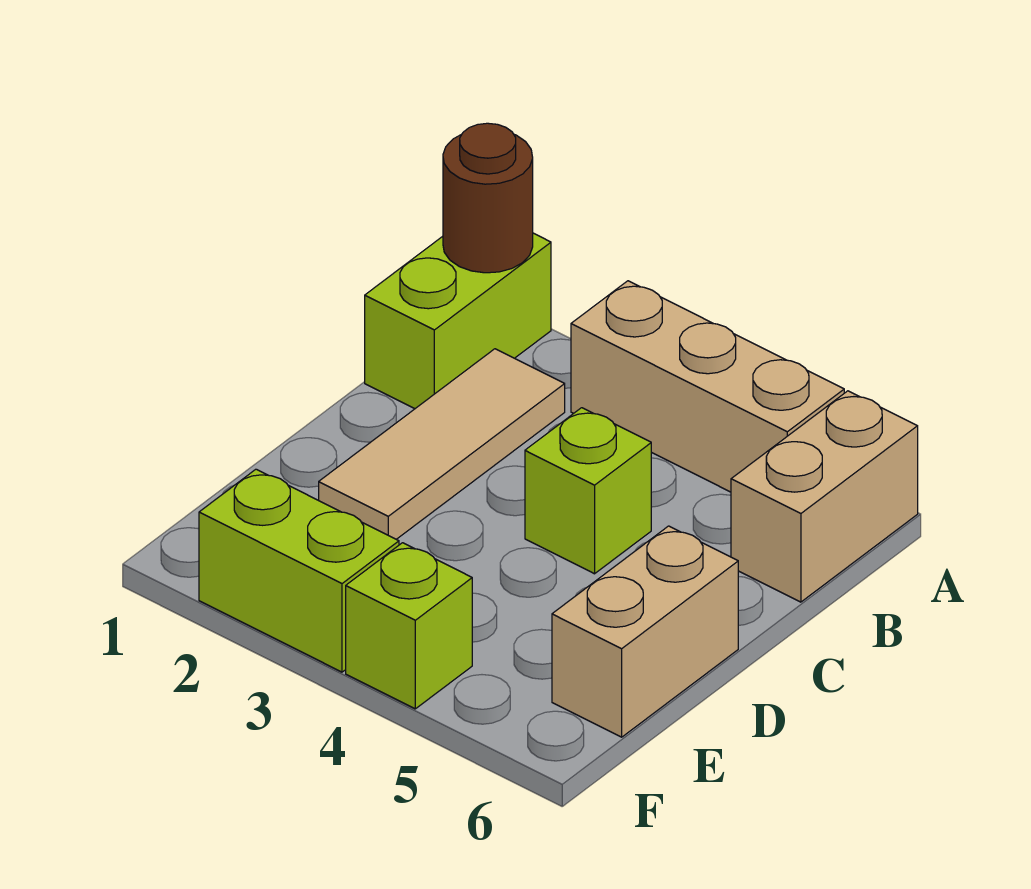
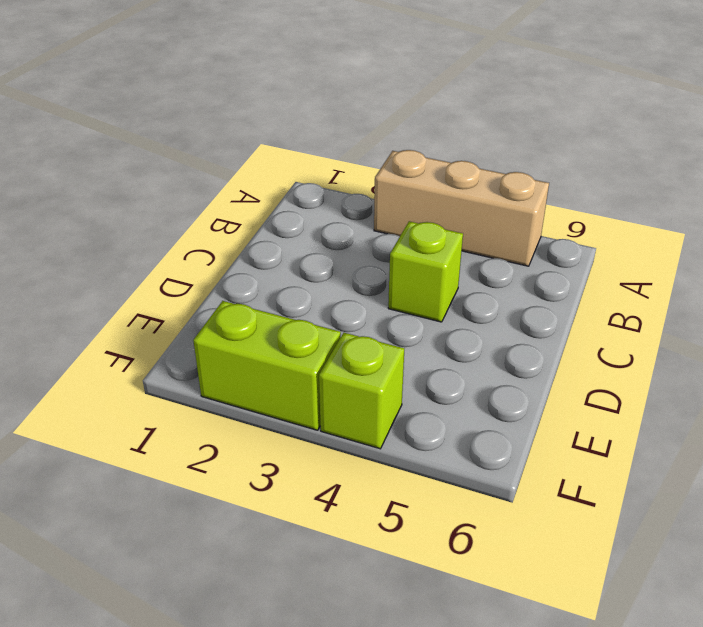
none -> lime brick A1:B1 level 1
none -> tan brick A6:B6 level 1

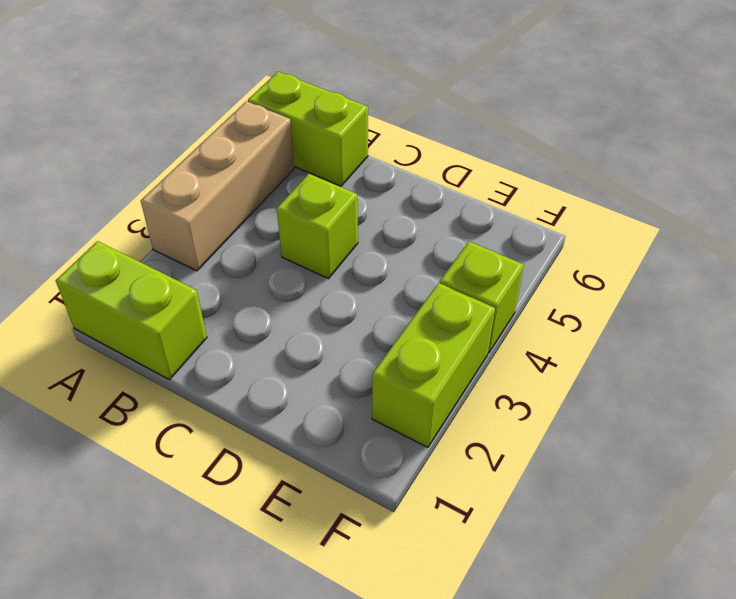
lime brick A6:B6 level 1 -> tan brick A6:B6 level 1
none -> tan tile B2:D2 level 1
none -> tan brick D6:E6 level 1

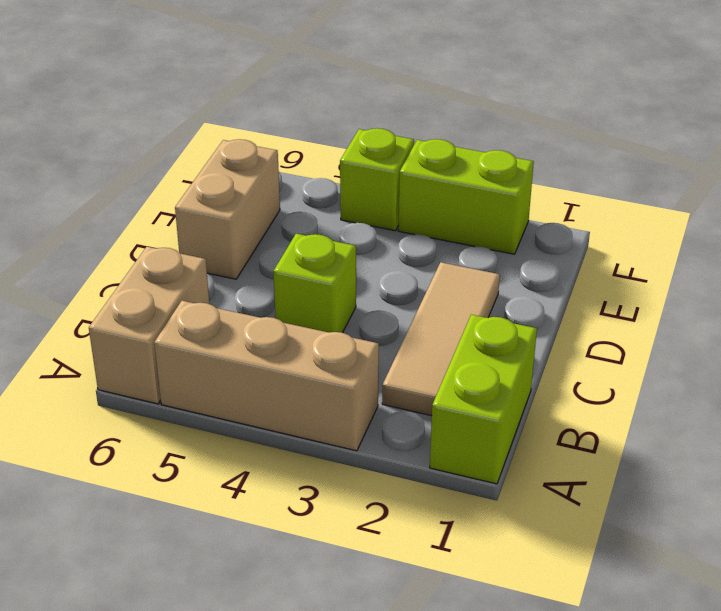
none -> brown round brick A1 level 2

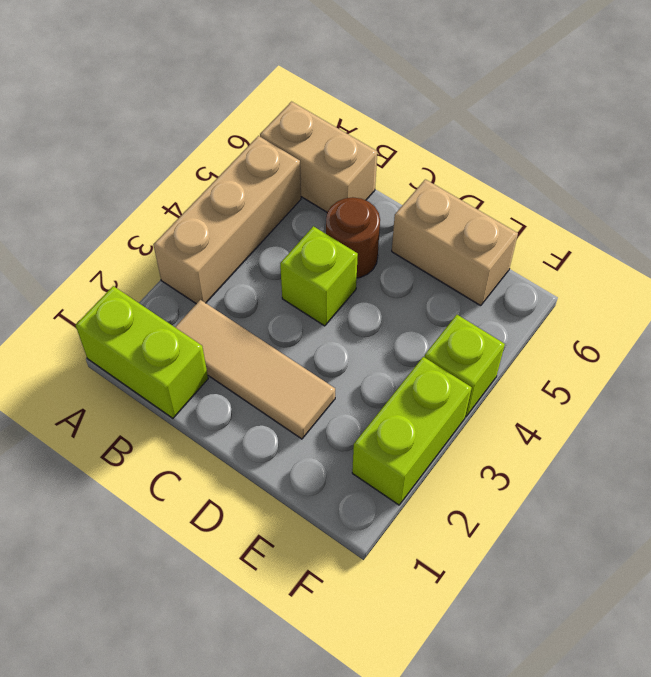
brown round brick C5 level 1 -> brown round brick A1 level 2

